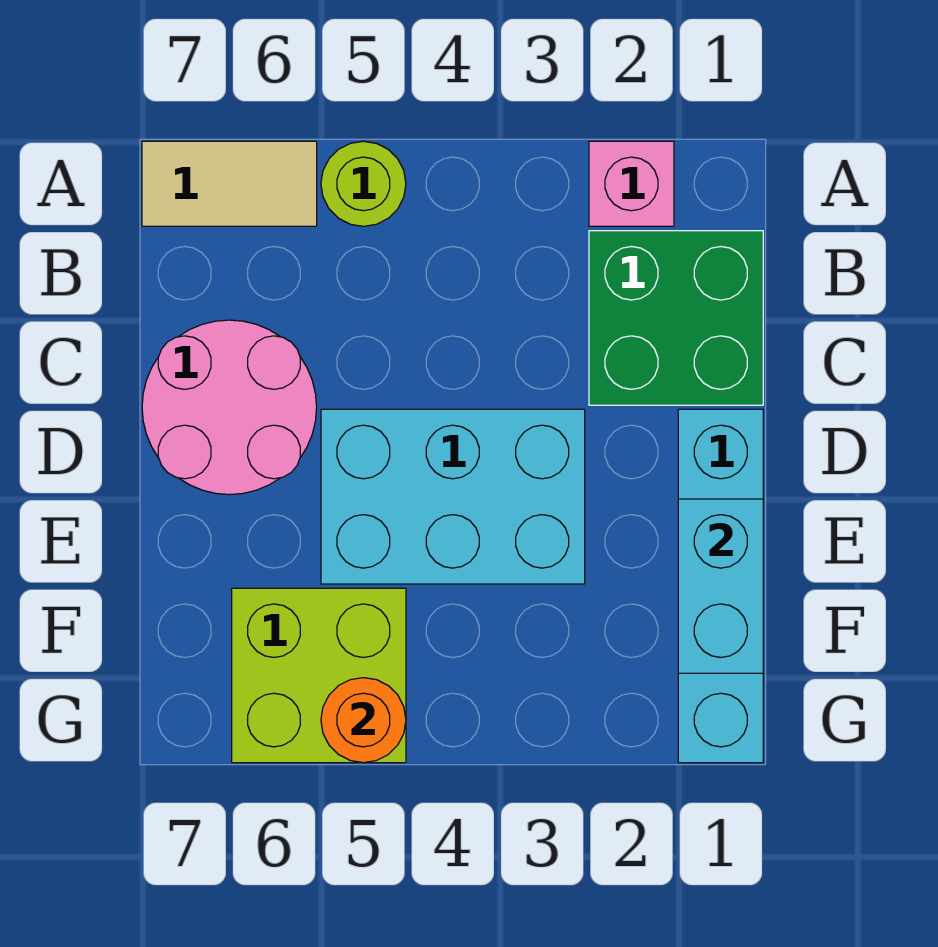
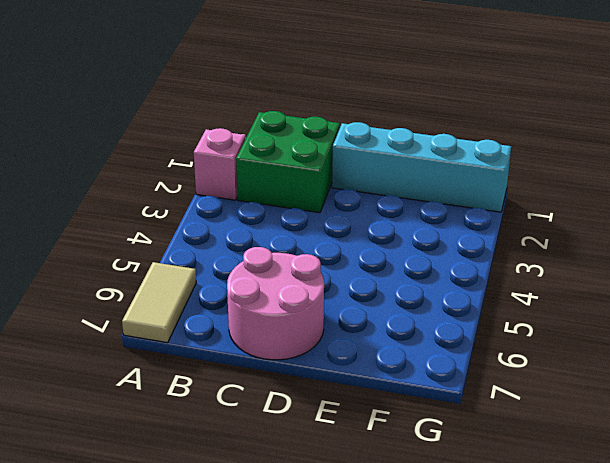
none -> lime round brick A5 level 1
none -> cyan brick D3:E5 level 1

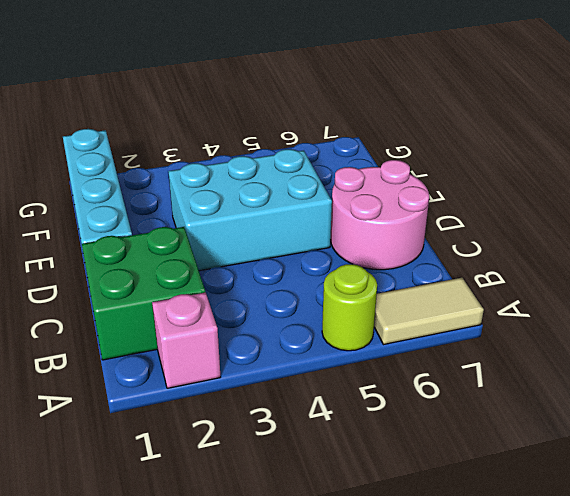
none -> lime brick F5:G6 level 1
none -> cyan brick E1:F1 level 2

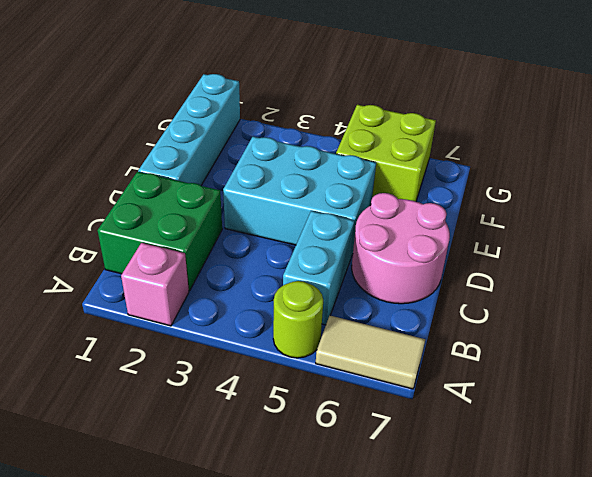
cyan brick B5:C5 level 1 -> cyan brick E1:F1 level 2
none -> orange round brick G5 level 2

